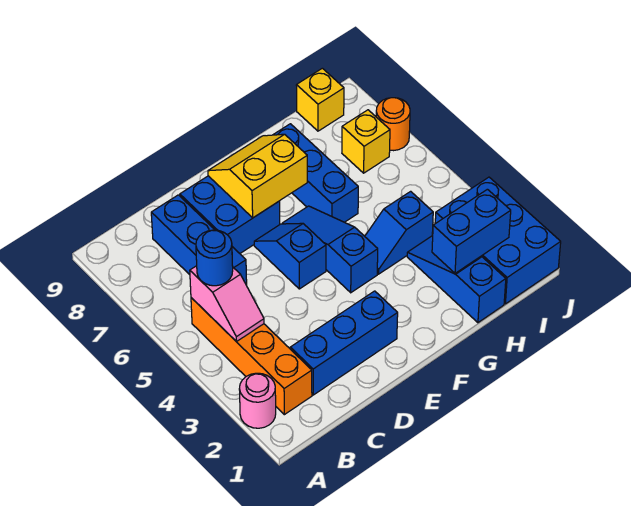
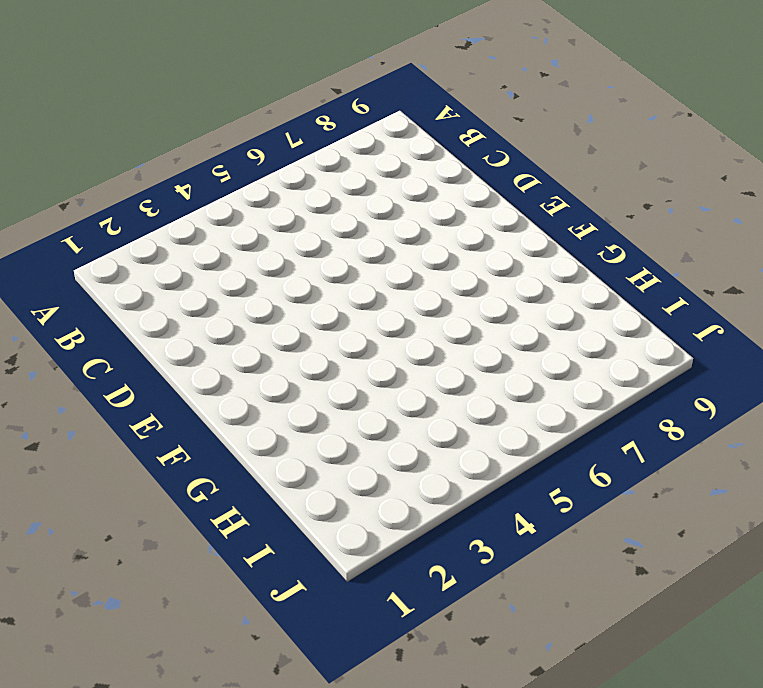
none -> pink round brick A2 level 1
none -> orange brick B2:B5 level 1
none -> blue brick C2:E2 level 1

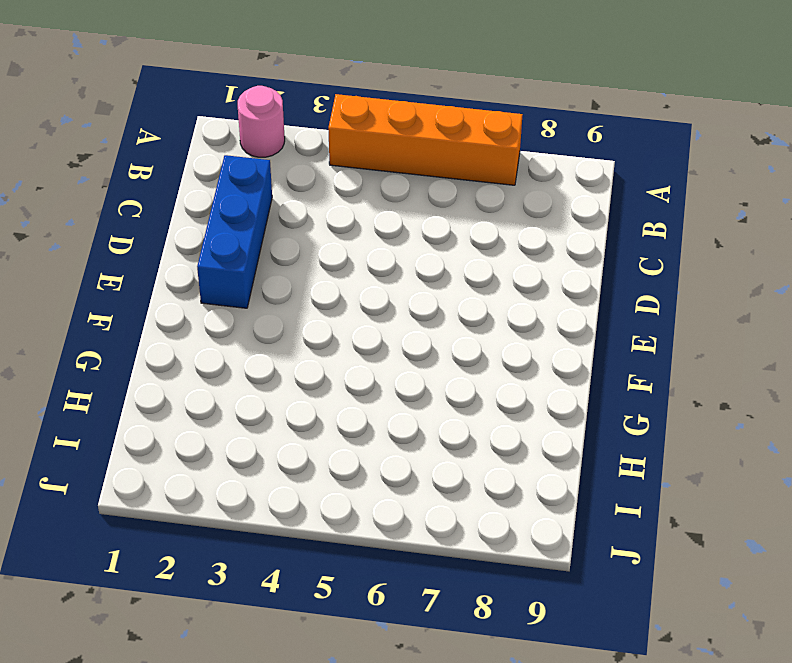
orange brick A4:A7 level 1 -> orange brick B2:B5 level 1
none -> blue brick C6:C8 level 1
none -> blue brick D7:E8 level 1
none -> blue slope E5:E6 level 1 top 5

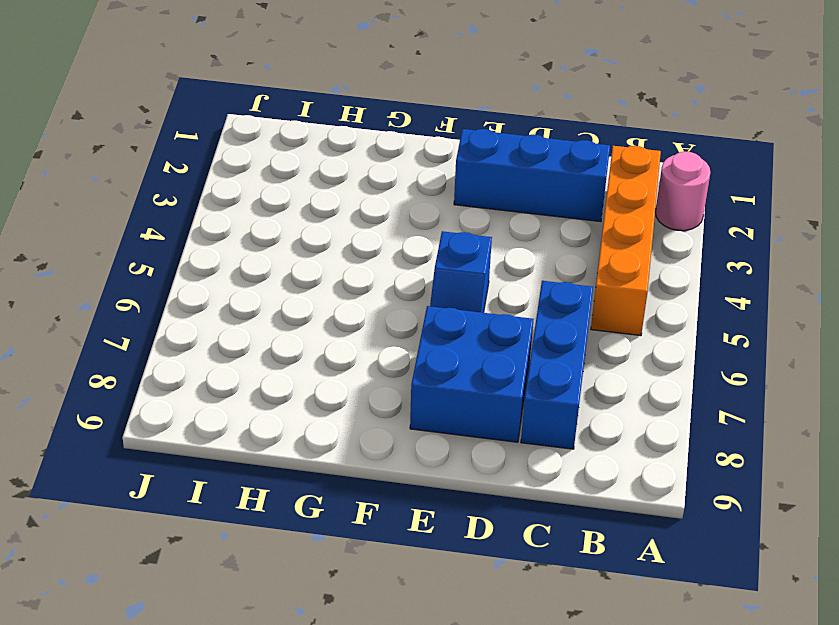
none -> blue slope F4:F6 level 1 top 4
none -> blue slope G4:H4 level 1 top H
none -> blue brick G6:G8 level 1

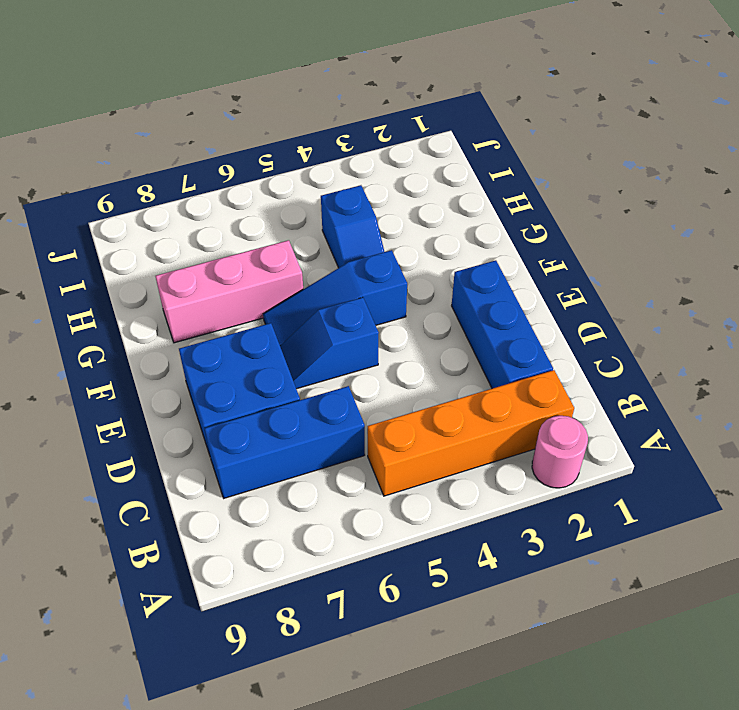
pink brick G6:G8 level 1 -> blue brick G6:G8 level 1
none -> blue slope H1:H3 level 1 top 1
none -> blue brick I1:J3 level 1
none -> yellow brick I7 level 1

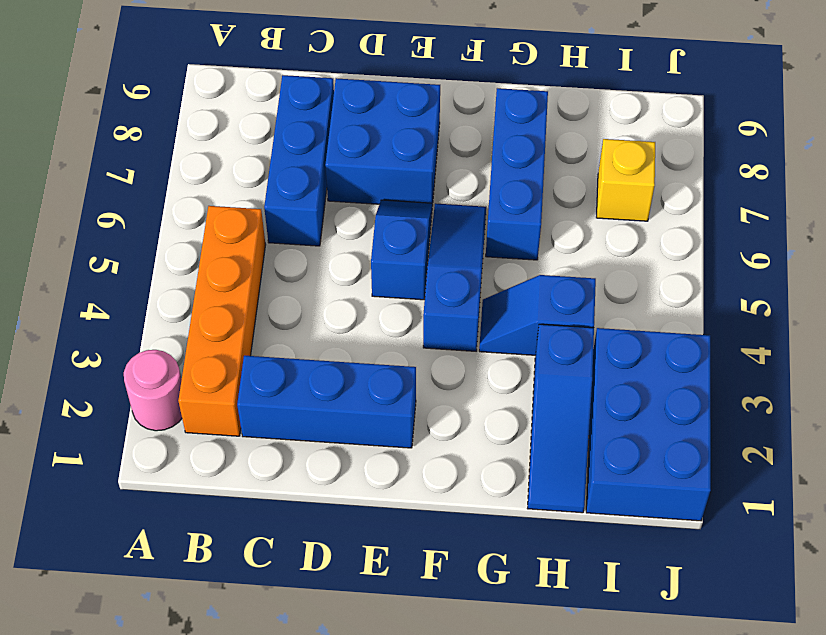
blue slope H1:H3 level 1 top 3 -> blue slope H1:H3 level 1 top 1
none -> yellow brick I9 level 1
none -> orange round brick J7 level 1
none -> pink slope B4:B5 level 2 top 5

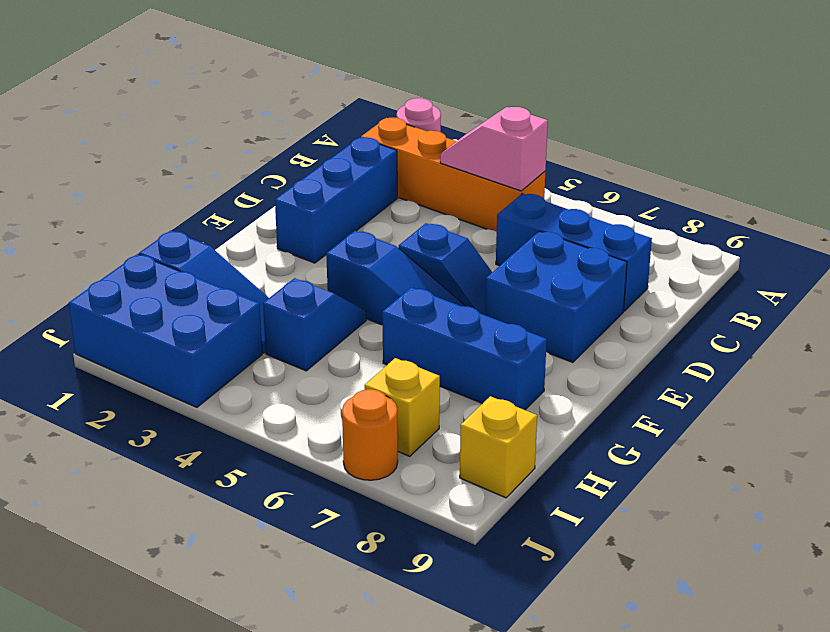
none -> yellow slope E7:F8 level 2 top 7
none -> blue brick H2:I2 level 2
none -> blue round brick B5 level 3

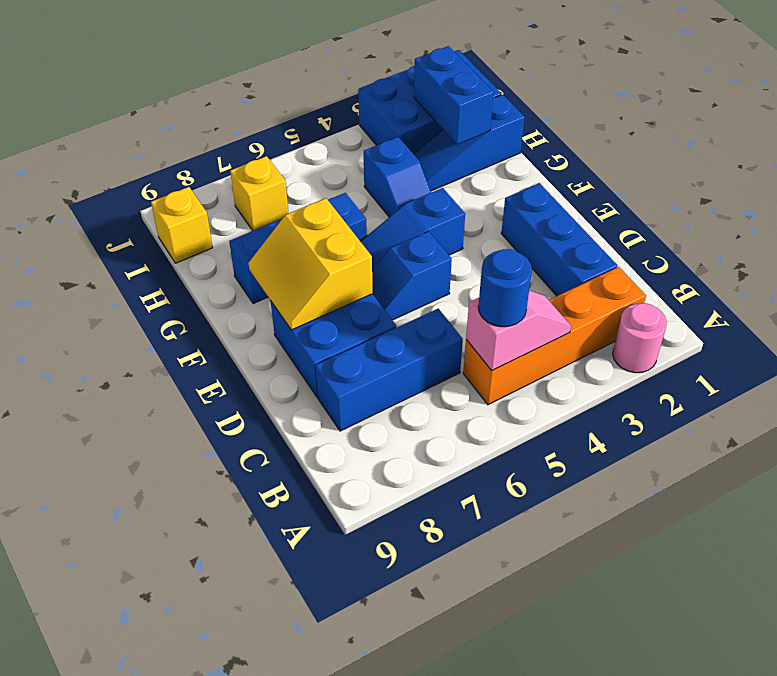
none -> orange round brick J7 level 1

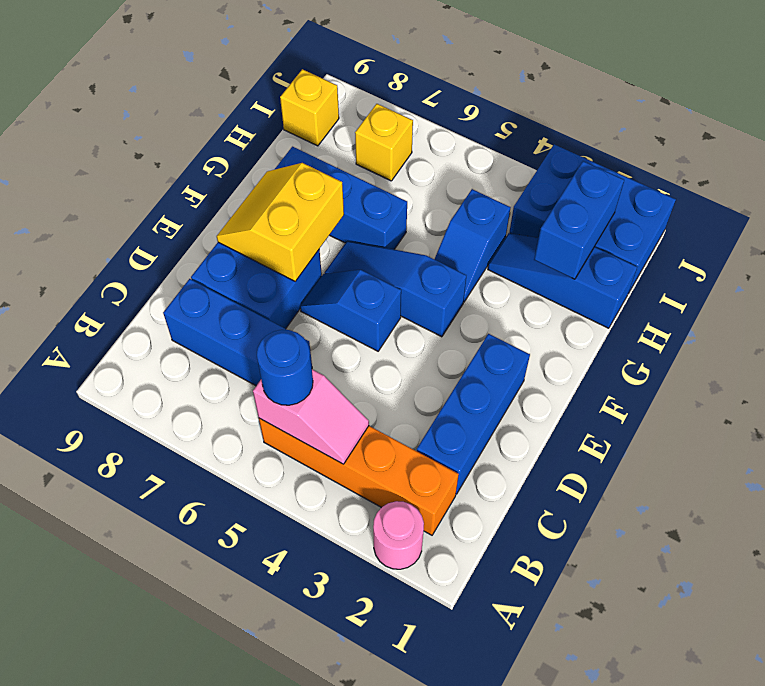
none -> orange round brick J7 level 1

